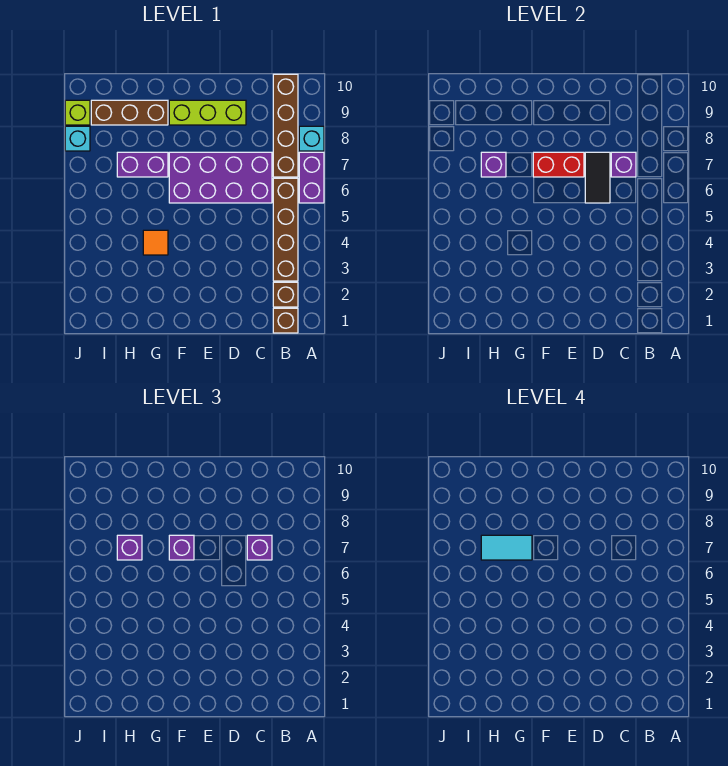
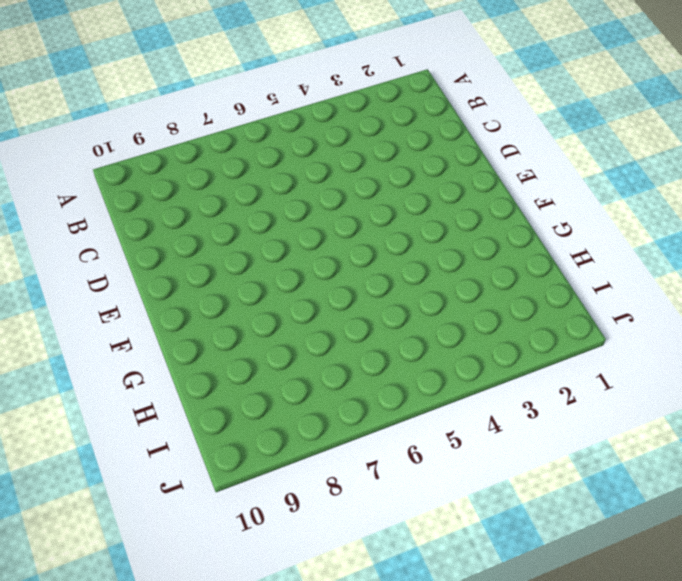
none -> purple brick A6:A7 level 1
none -> cyan brick A8 level 1
none -> brown brick B1 level 1

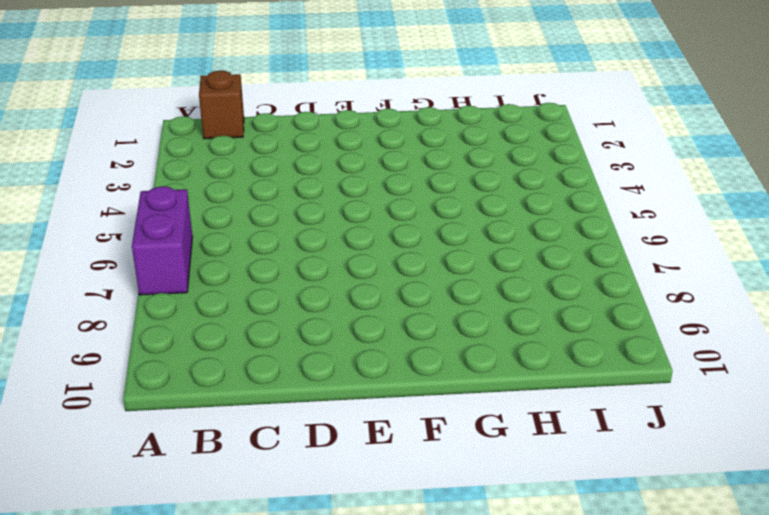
none -> cyan brick A8 level 1
none -> brown brick B2 level 1
none -> brown brick B3:B6 level 1

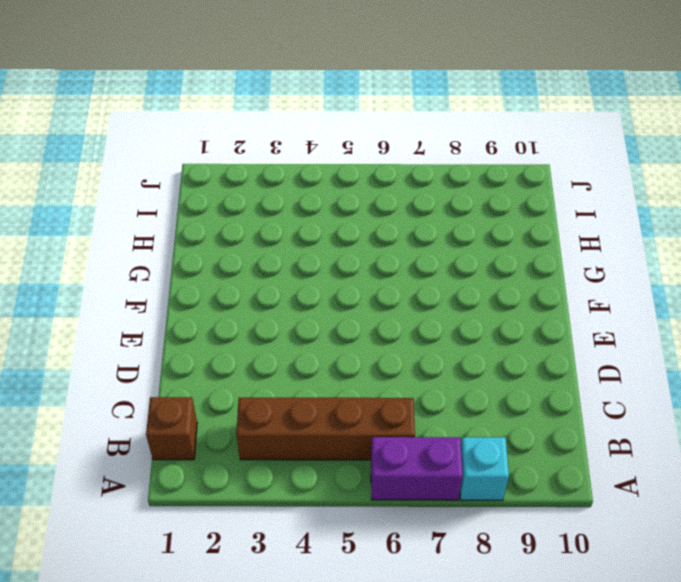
none -> brown brick B2 level 1
none -> brown brick B7:B10 level 1
none -> purple brick C6:F7 level 1

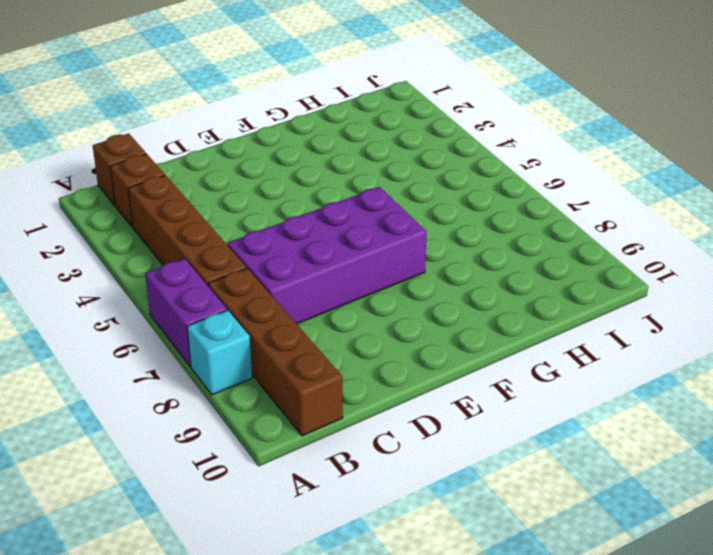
none -> lime brick D9:F9 level 1
none -> orange tile G4 level 1
none -> purple brick G7:H7 level 1

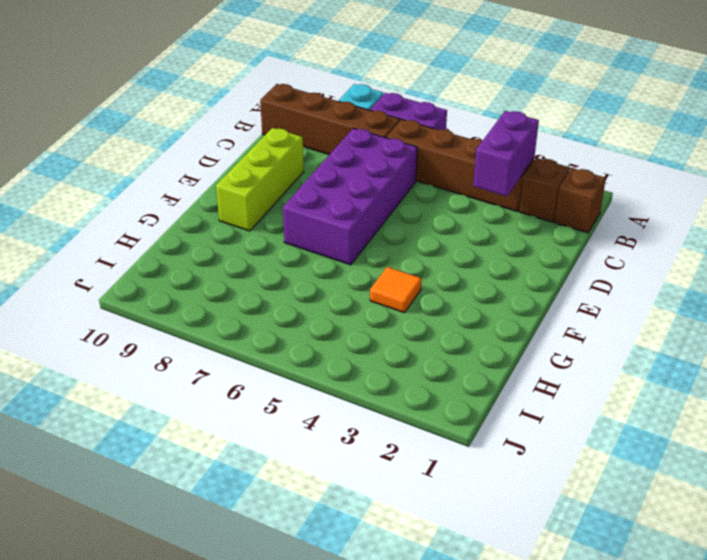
purple brick B3:C3 level 2 -> purple brick G7:H7 level 1
none -> brown brick G9:I9 level 1
none -> cyan brick J8 level 1
none -> lime brick J9 level 1

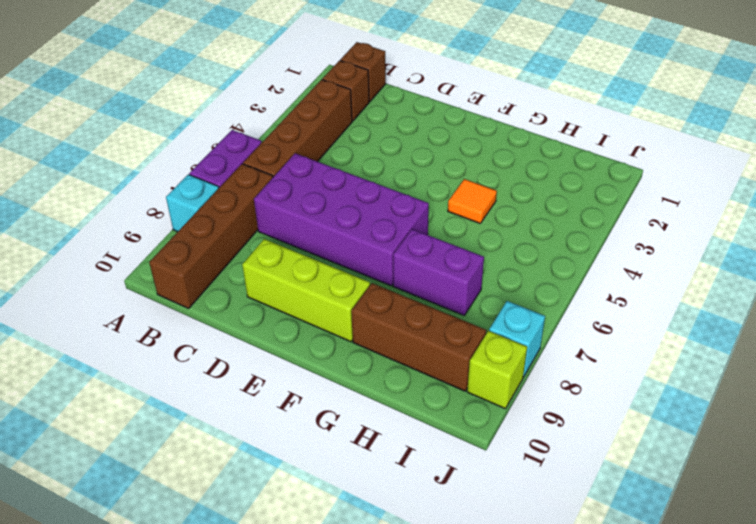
none -> purple brick C7 level 2
none -> black tile D6:D7 level 2
none -> red brick E7:F7 level 2

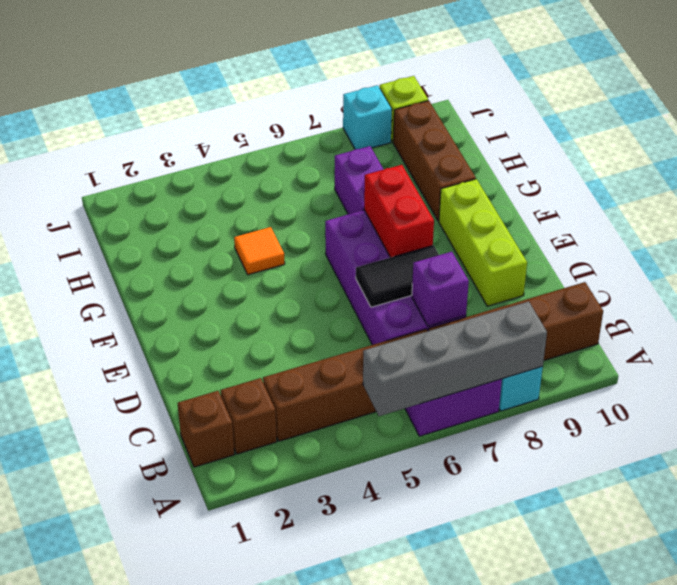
grey brick A5:A8 level 2 -> none
none -> purple brick H7 level 2
none -> purple brick C7 level 3
none -> purple brick F7 level 3

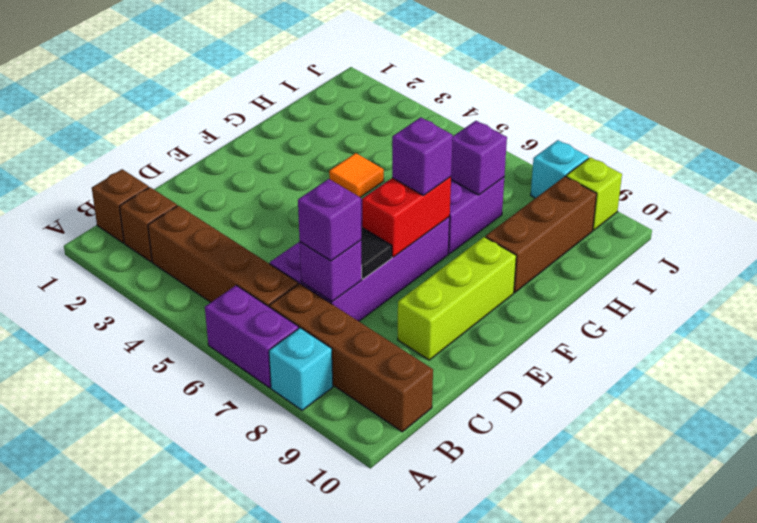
none -> purple brick H7 level 3
none -> cyan tile G7:H7 level 4

